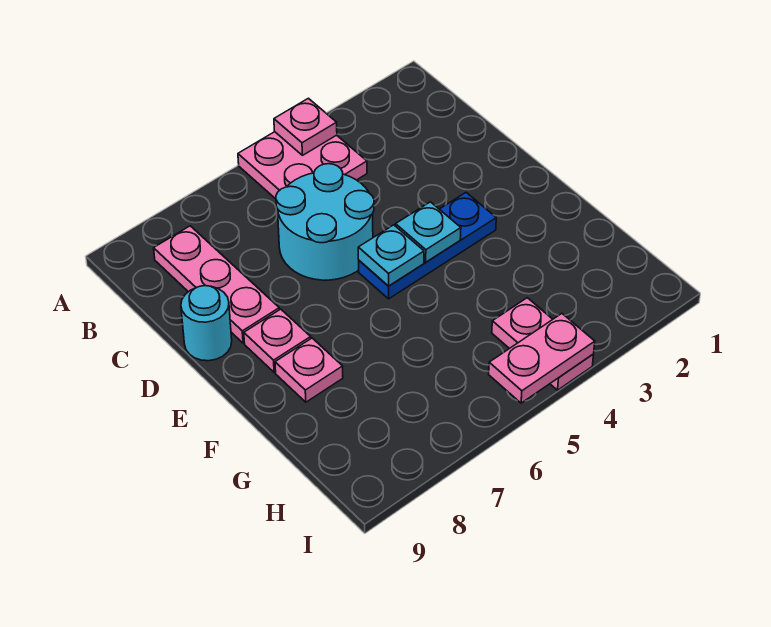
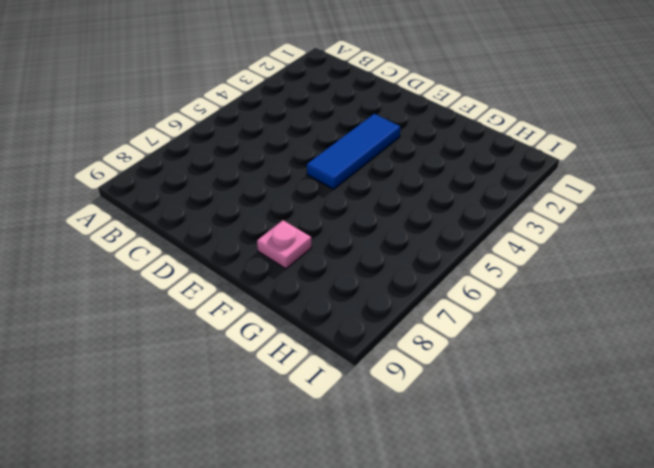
blue tile E3:E5 level 1 -> blue plate E3:E5 level 1
none -> pink plate A4:B5 level 1
none -> pink plate B8:D8 level 1
none -> cyan round brick C5:D6 level 1

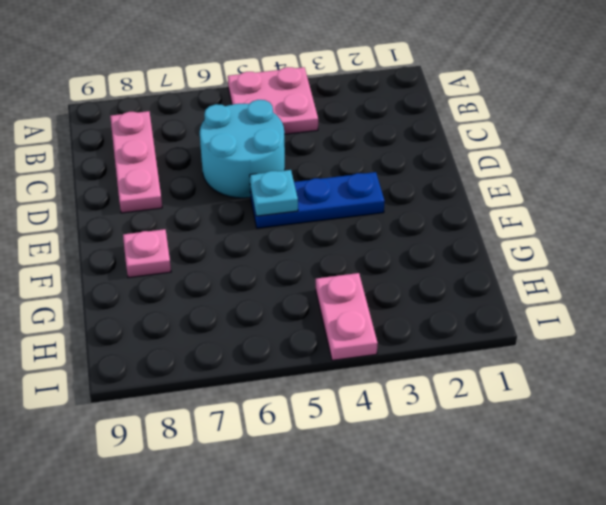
none -> cyan round brick D9 level 1
none -> pink plate E8 level 1
none -> pink plate A4 level 2

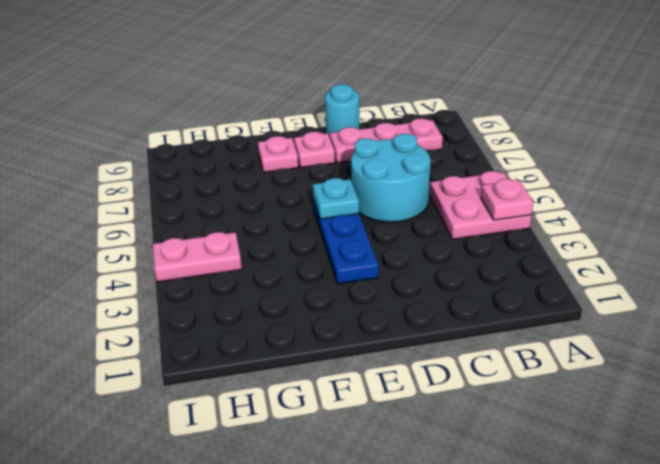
none -> cyan plate E4 level 2
none -> pink plate I4:I5 level 2

